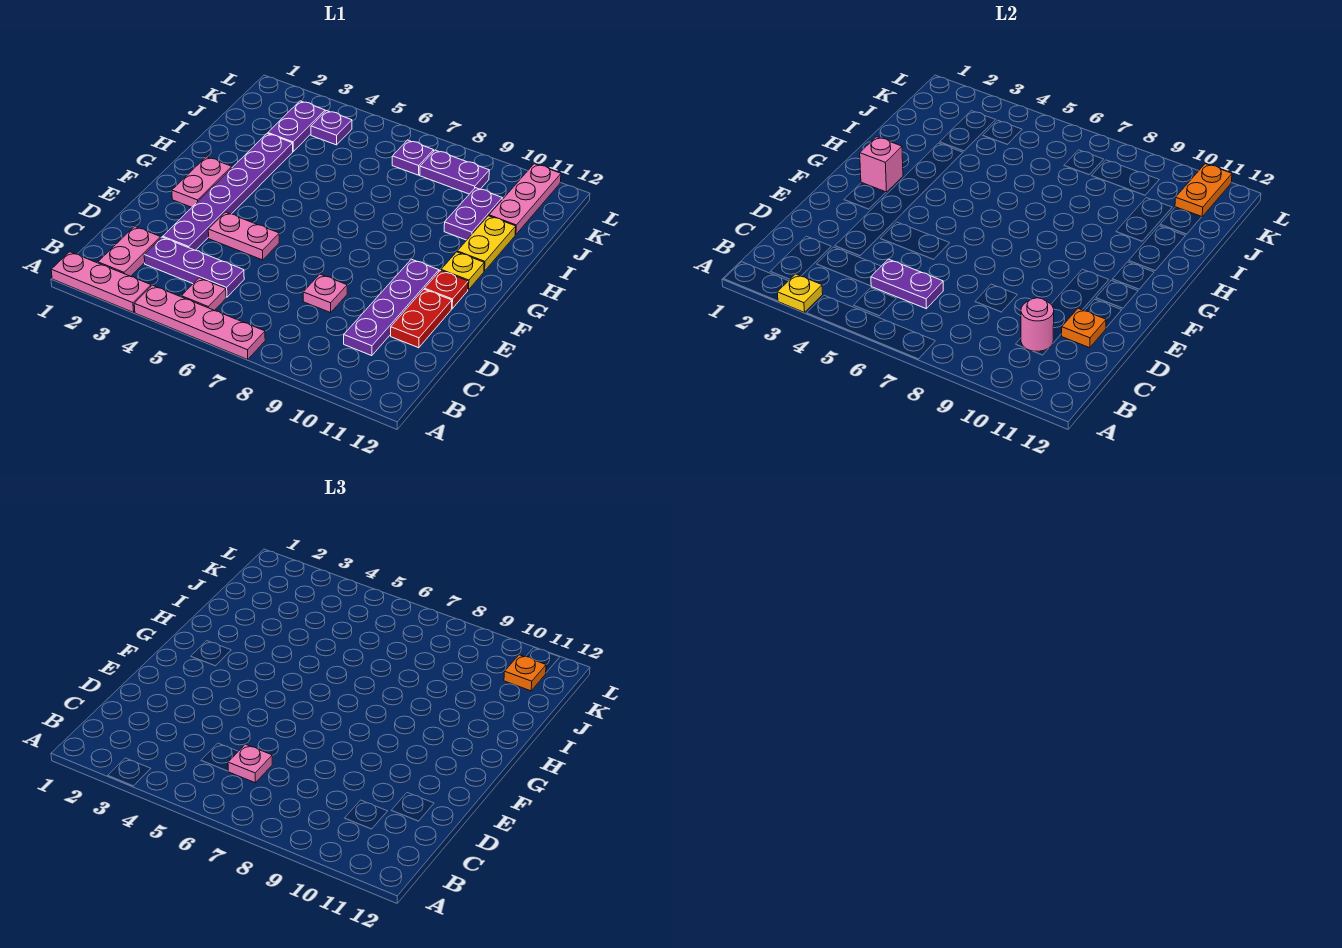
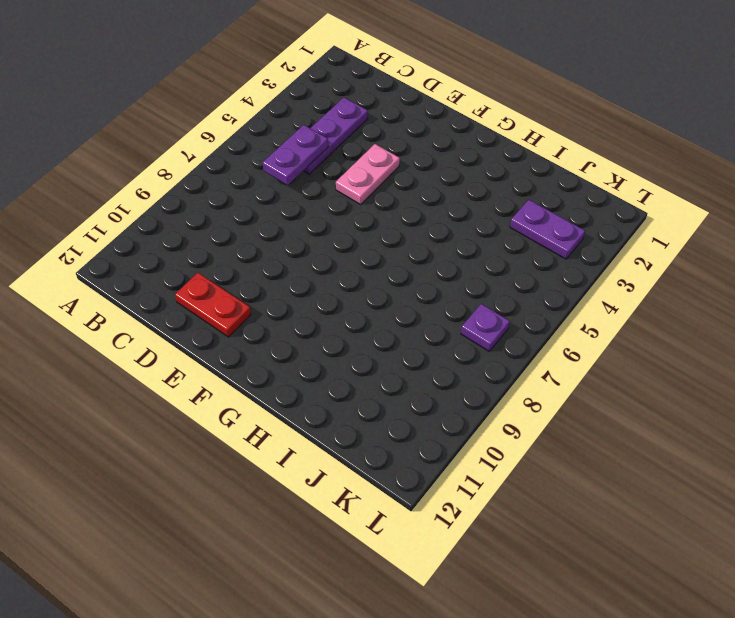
none -> pink plate A1:A3 level 1
none -> pink plate A4:A7 level 1
none -> pink plate B2:C2 level 1

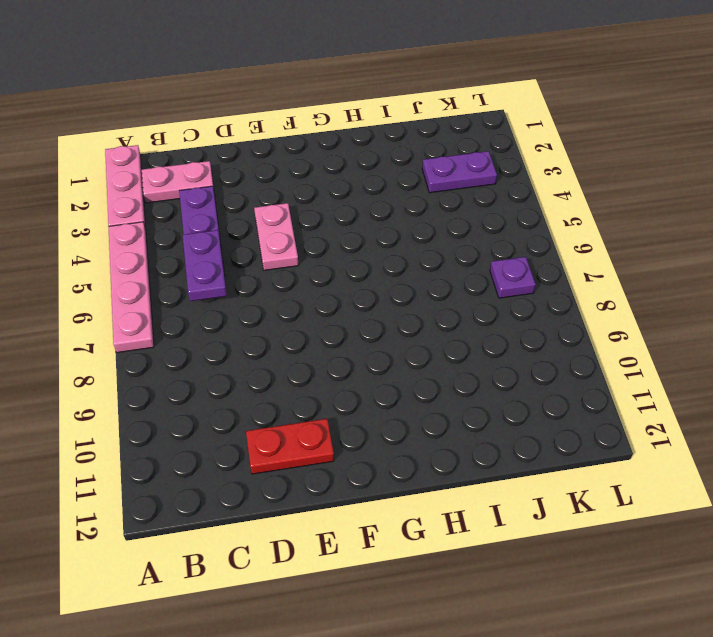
none -> pink plate B5 level 1
none -> purple plate C10:F10 level 1
none -> purple plate D3:I3 level 1

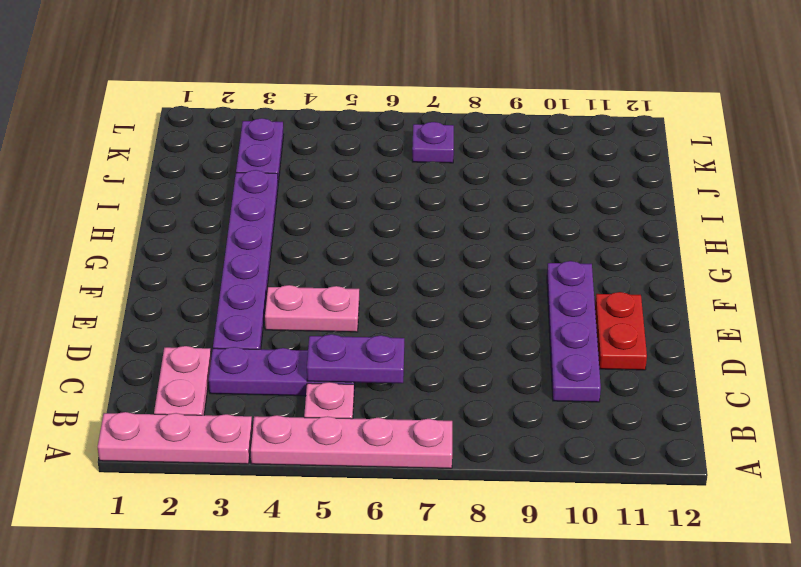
none -> pink plate D8 level 1
none -> pink plate F2:G2 level 1
none -> red plate F11 level 1

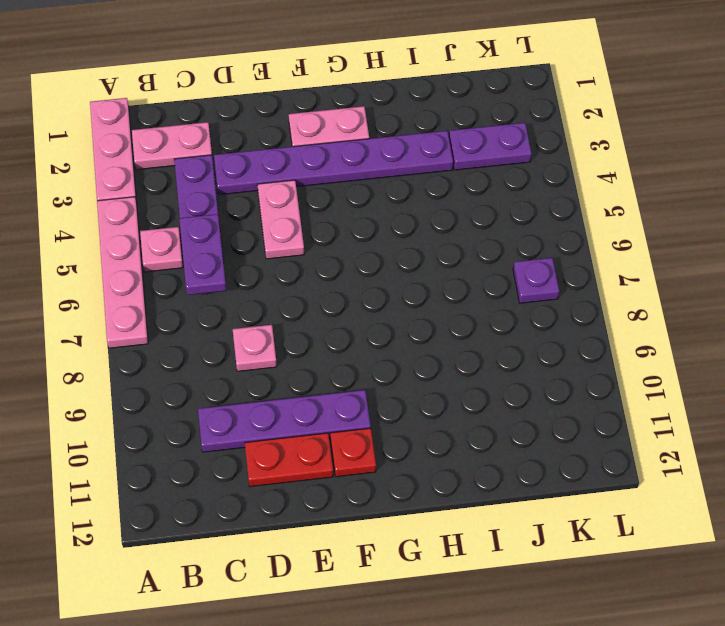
none -> yellow plate G11 level 1
none -> yellow plate H11:I11 level 1
none -> purple plate I10:J10 level 1

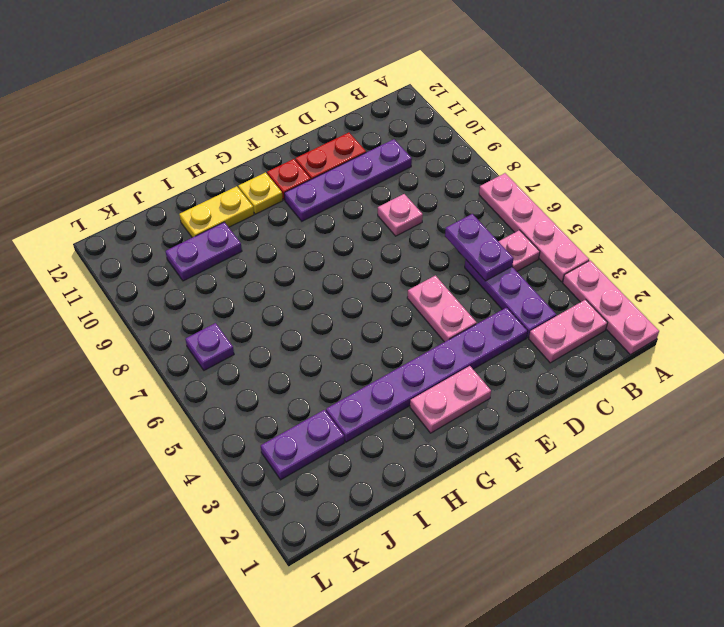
none -> pink plate J11:L11 level 1
none -> purple plate K4 level 1
none -> purple plate K8:K9 level 1

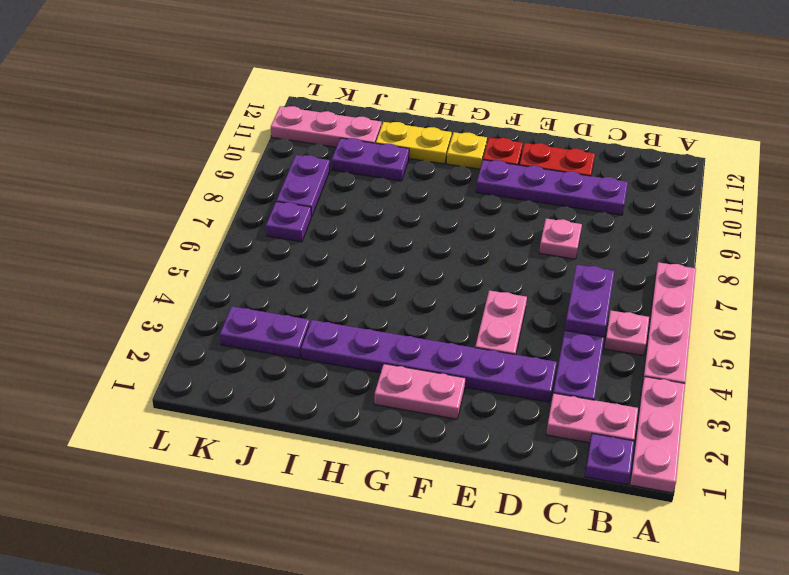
purple plate B1 level 1 -> purple plate K4 level 1
none -> yellow plate A3 level 2
none -> pink round brick C10 level 2
none -> orange plate D11 level 2

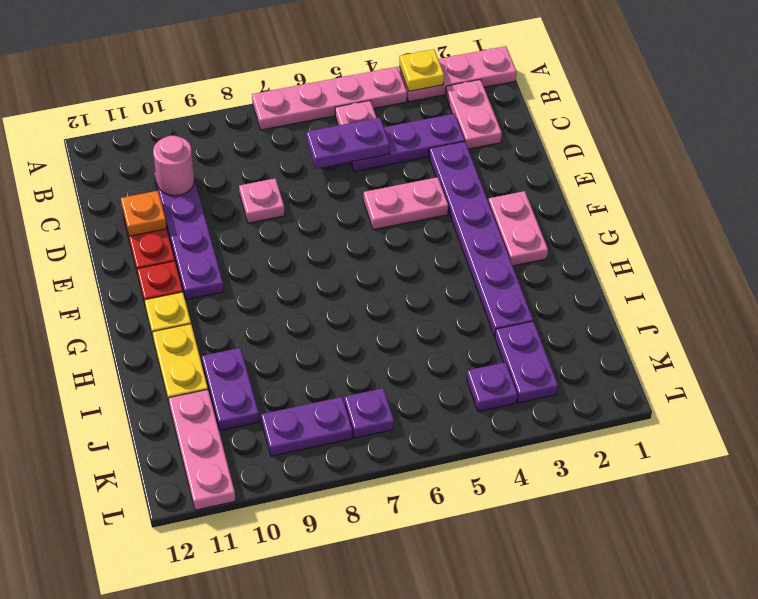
none -> pink brick G2 level 2
none -> orange plate K11:L11 level 2
none -> pink plate C6 level 3

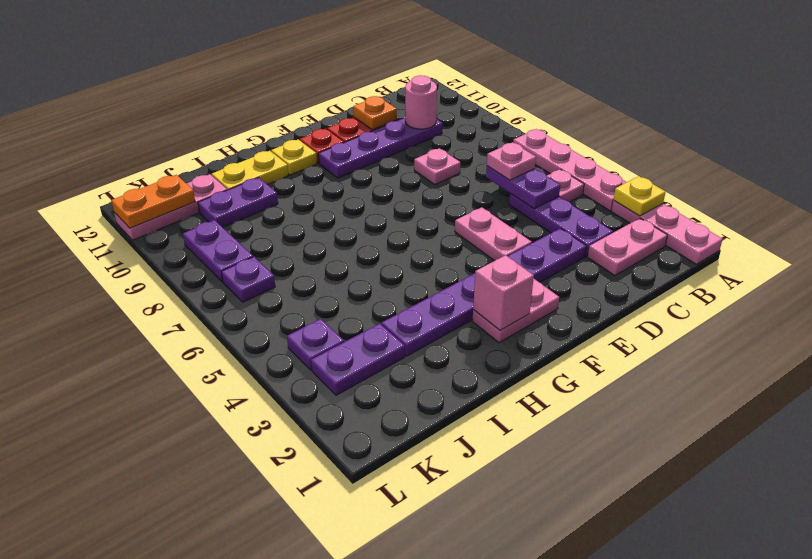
none -> orange plate K11 level 3

